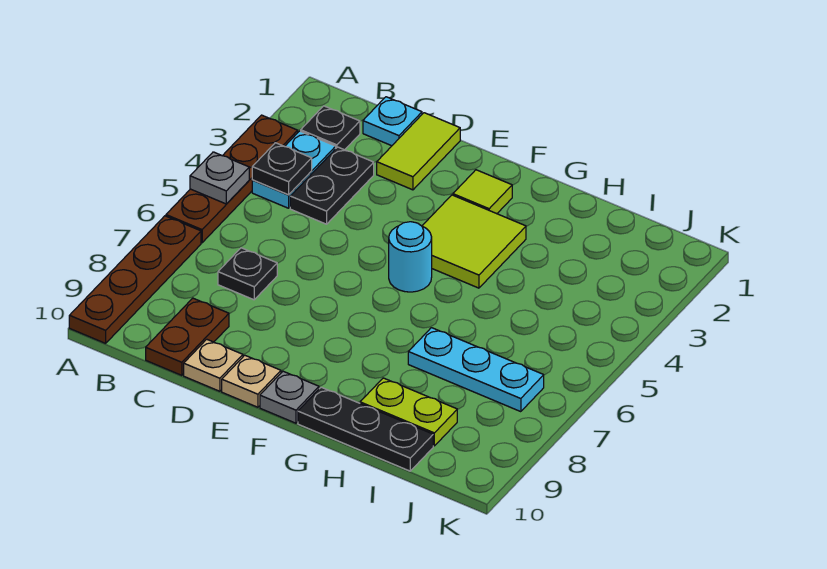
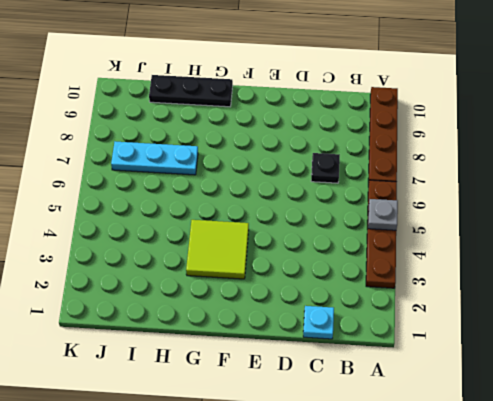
none -> black plate B2 level 1
none -> cyan plate B3:B4 level 1
none -> black plate C3:C4 level 1

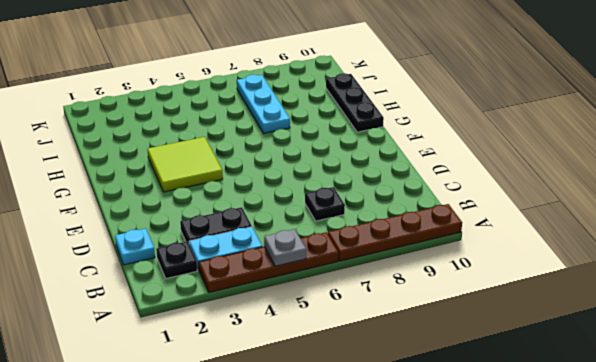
none -> brown plate C9:C10 level 1
none -> lime tile D1:D2 level 1
none -> tan plate D10 level 1

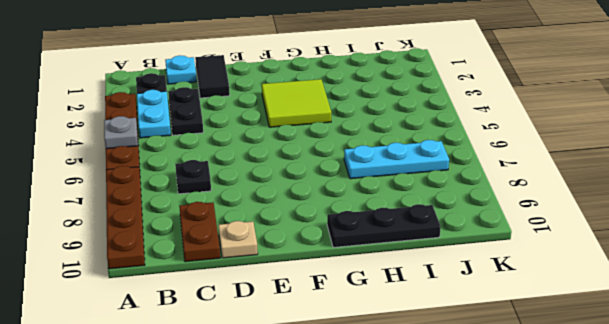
black tile D1:D2 level 1 -> lime tile D1:D2 level 1
none -> tan plate E10 level 1
none -> lime tile F2 level 1
none -> cyan round brick F5 level 1

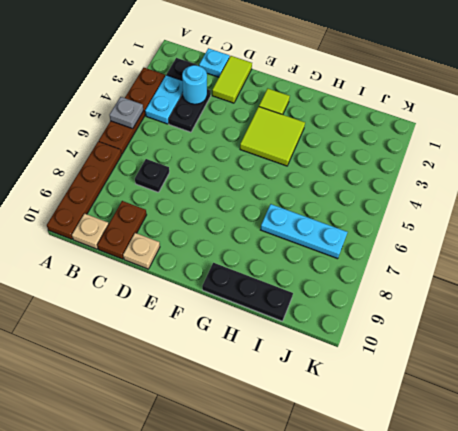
tan plate B10 level 1 -> tan plate E10 level 1
cyan round brick C3 level 2 -> cyan round brick F5 level 1
none -> grey plate F10 level 1
none -> lime plate H9:I9 level 1
none -> black plate B4 level 2

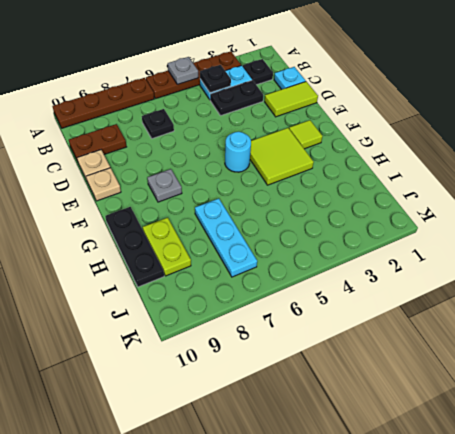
grey plate F8 level 1 -> grey plate F10 level 1

